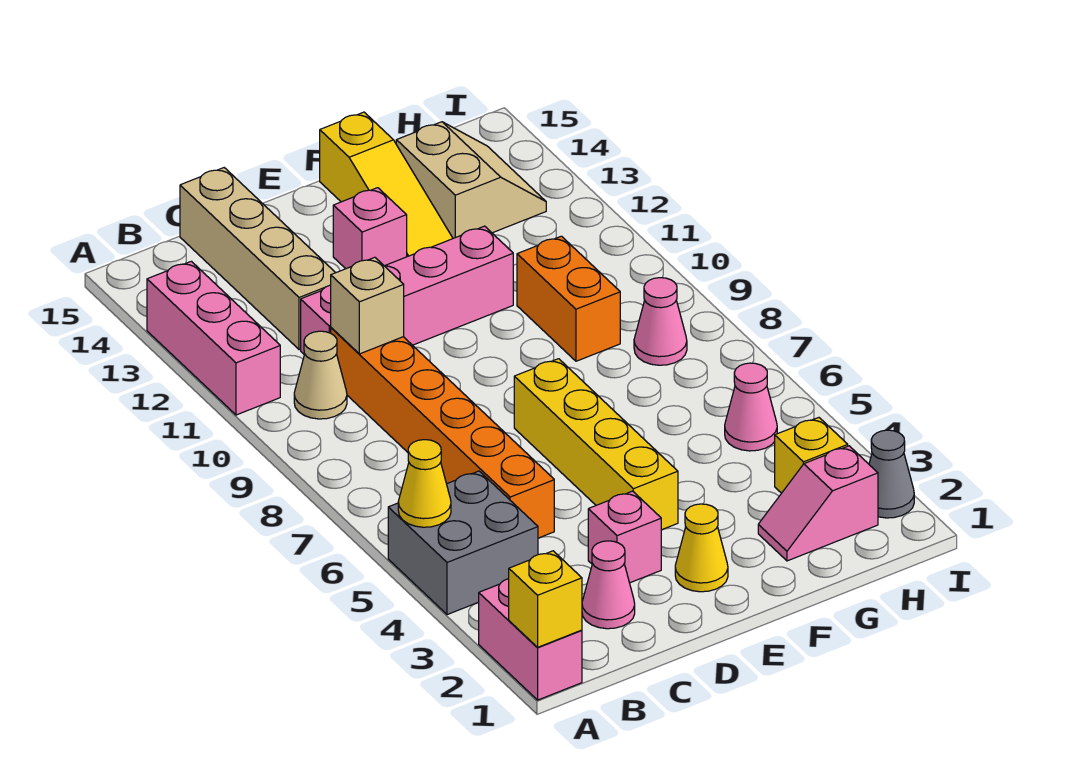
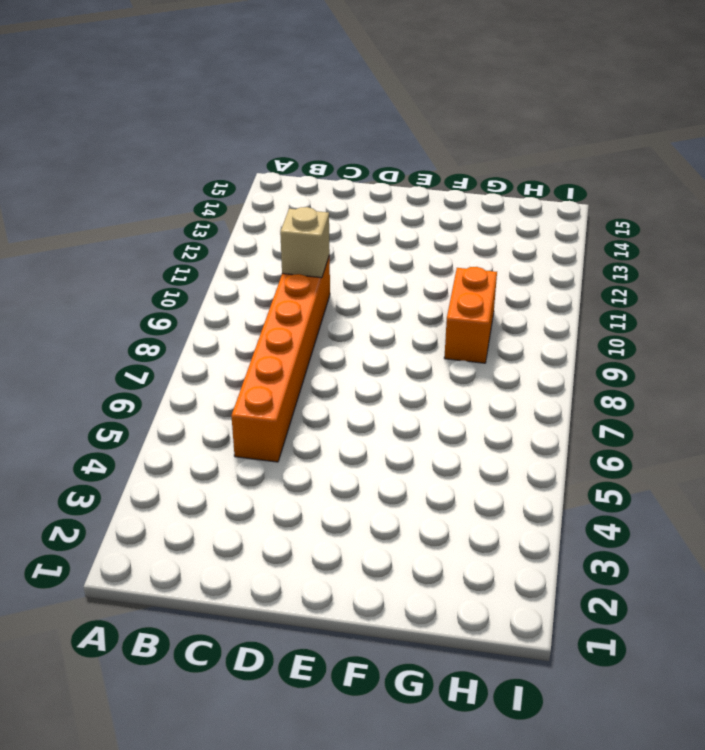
none -> pink brick A1:A2 level 1
none -> grey brick A4:B5 level 1
none -> pink brick A11:A13 level 1

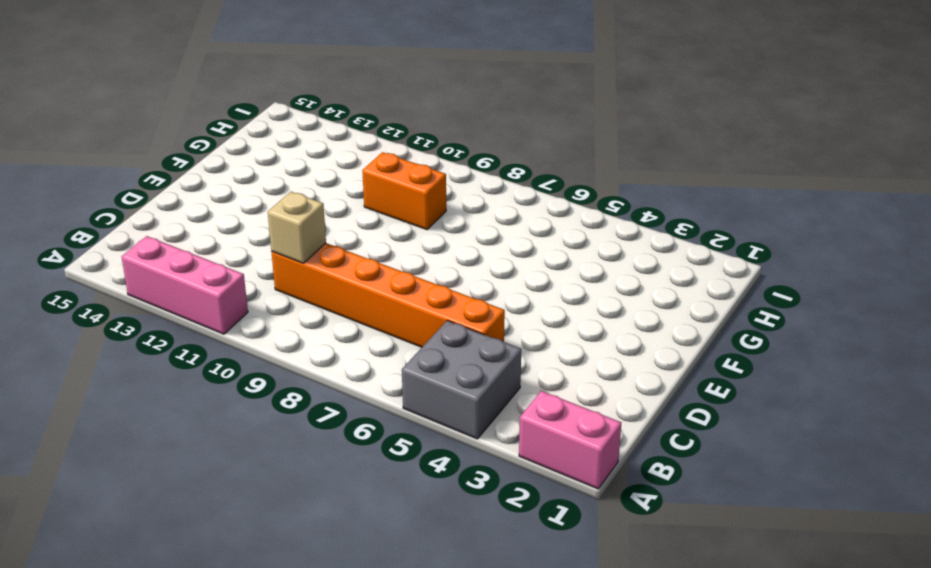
none -> tan cone B10 level 1
none -> pink cone C2 level 1
none -> pink brick C11:F11 level 1

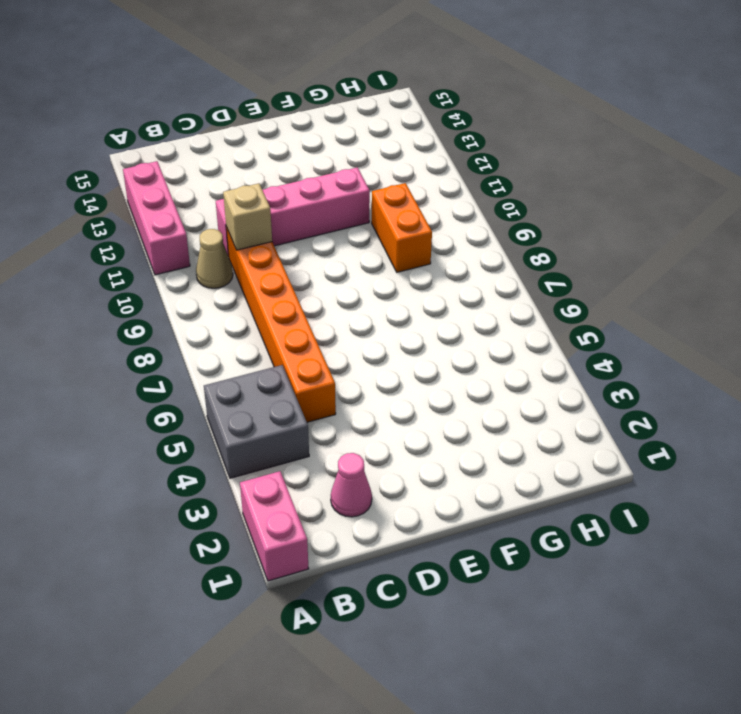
none -> tan brick C12:C15 level 1
none -> pink brick D3 level 1
none -> yellow cone E2 level 1

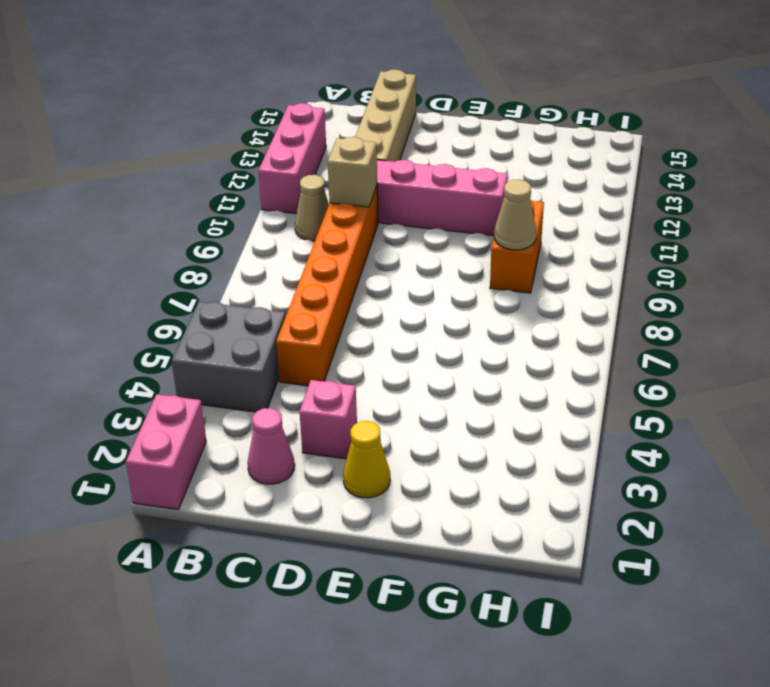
tan cone G9 level 2 -> none
none -> yellow brick E4:E7 level 1
none -> pink brick E13 level 1
none -> yellow slope F13:F15 level 1 top 15

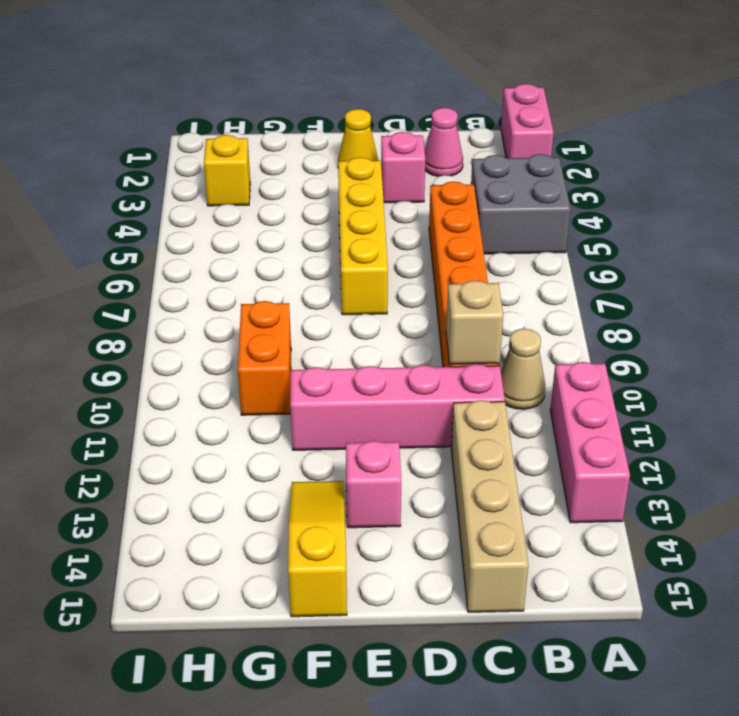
none -> pink slope G2:H2 level 1 top H
none -> tan slope G13:H14 level 1 top G
none -> pink cone H5 level 1

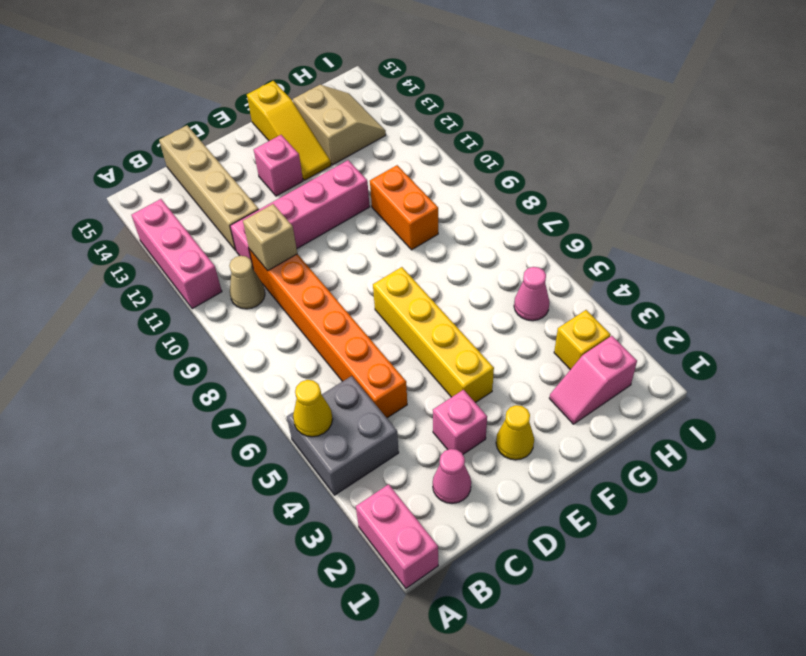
none -> pink cone H8 level 1
none -> grey cone I2 level 1
none -> yellow brick A1 level 2

